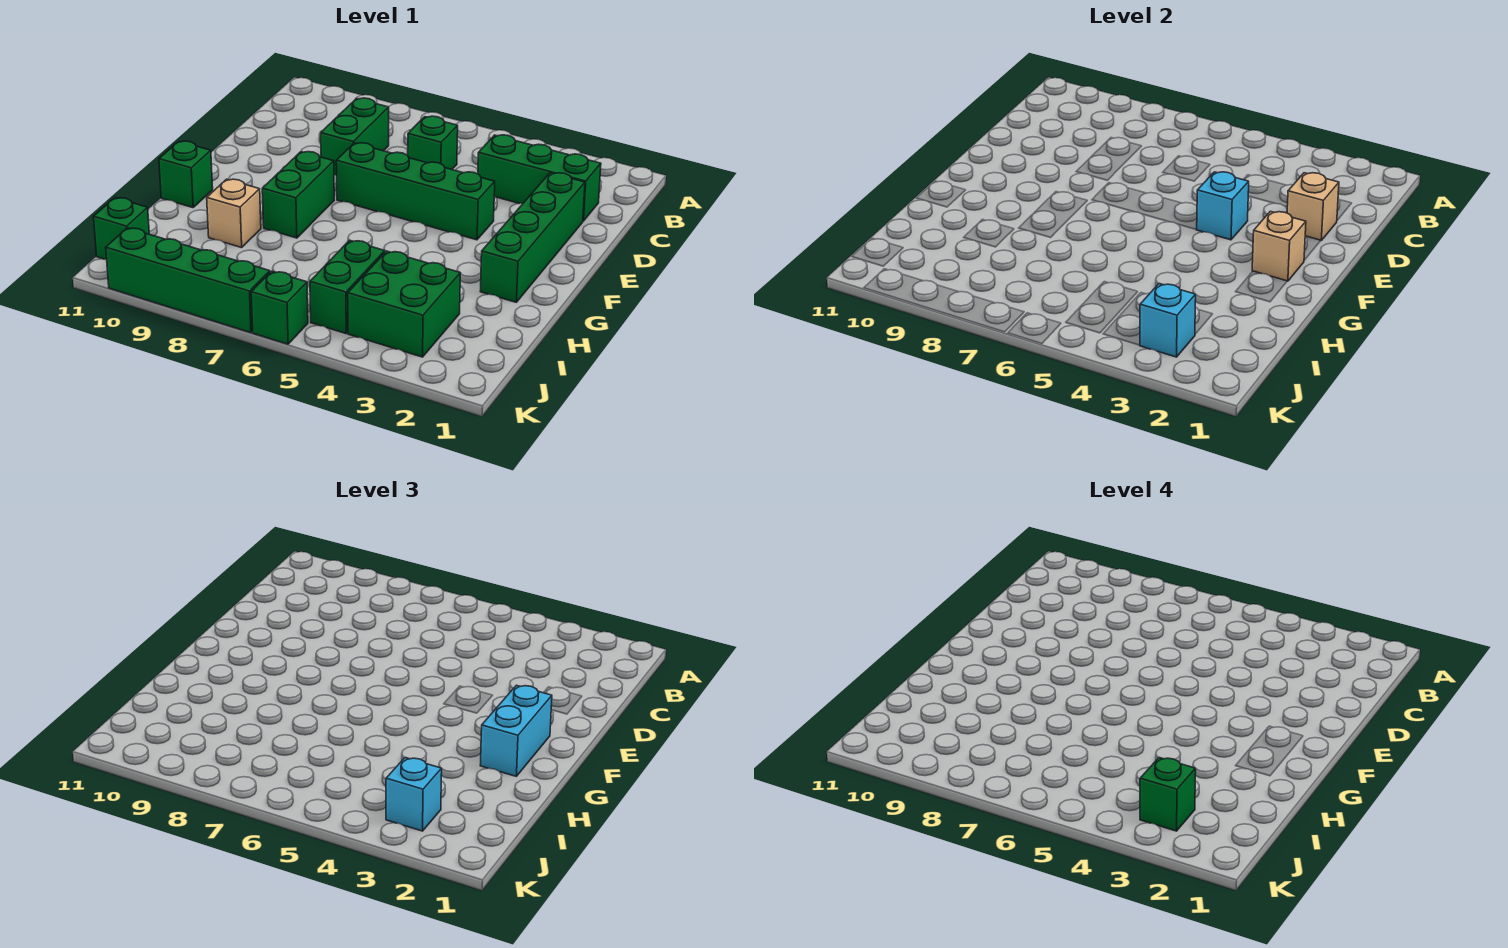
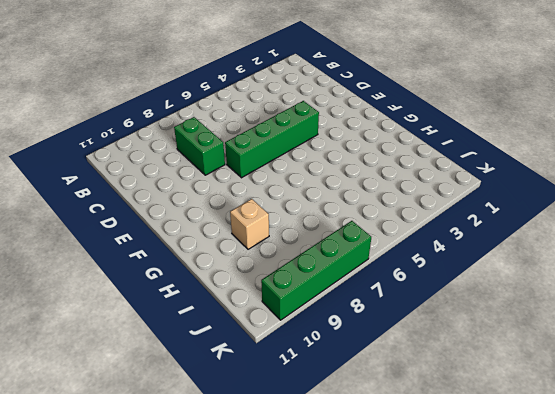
none -> green brick C2:C4 level 1
none -> green brick C6 level 1
none -> green brick D2:G2 level 1

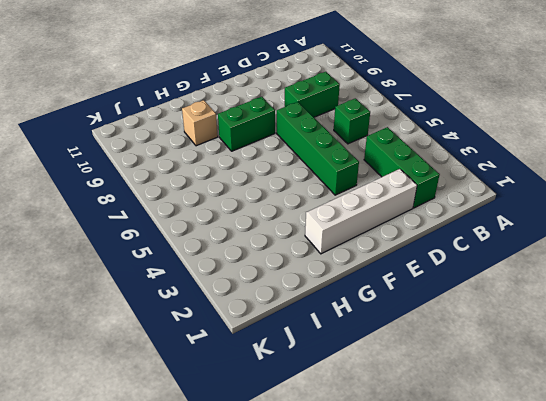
white brick D2:G2 level 1 -> green brick D2:G2 level 1
none -> green brick G11 level 1
none -> green brick I3:J4 level 1
none -> green brick I5:J5 level 1

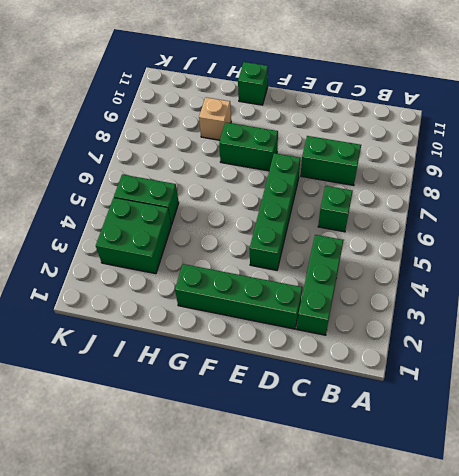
none -> green brick J11 level 1
none -> green brick K6 level 1
none -> green brick K7:K10 level 1

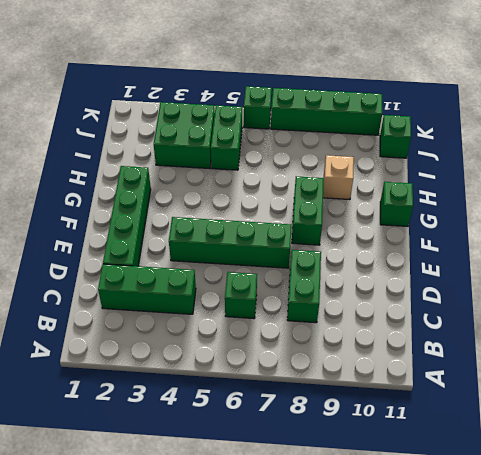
none -> tan brick D2 level 2
none -> cyan brick E4 level 2
none -> tan brick F2 level 2

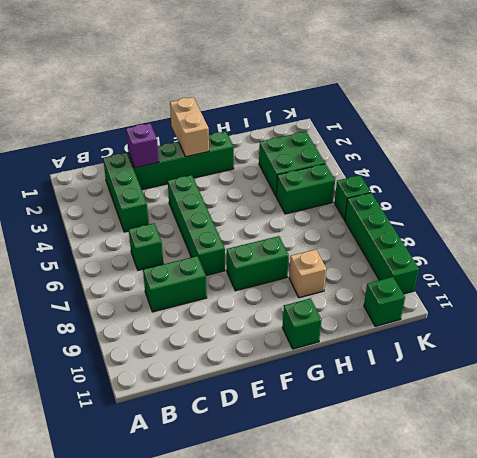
purple brick D2 level 2 -> tan brick D2 level 2
tan brick F1:F2 level 2 -> tan brick F2 level 2
none -> cyan brick E4 level 2
none -> cyan brick J3 level 2
none -> cyan brick F2:G2 level 3

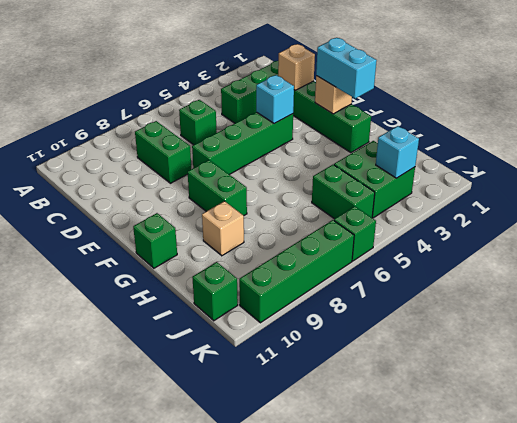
none -> cyan brick J3 level 3
none -> green brick J3 level 4

